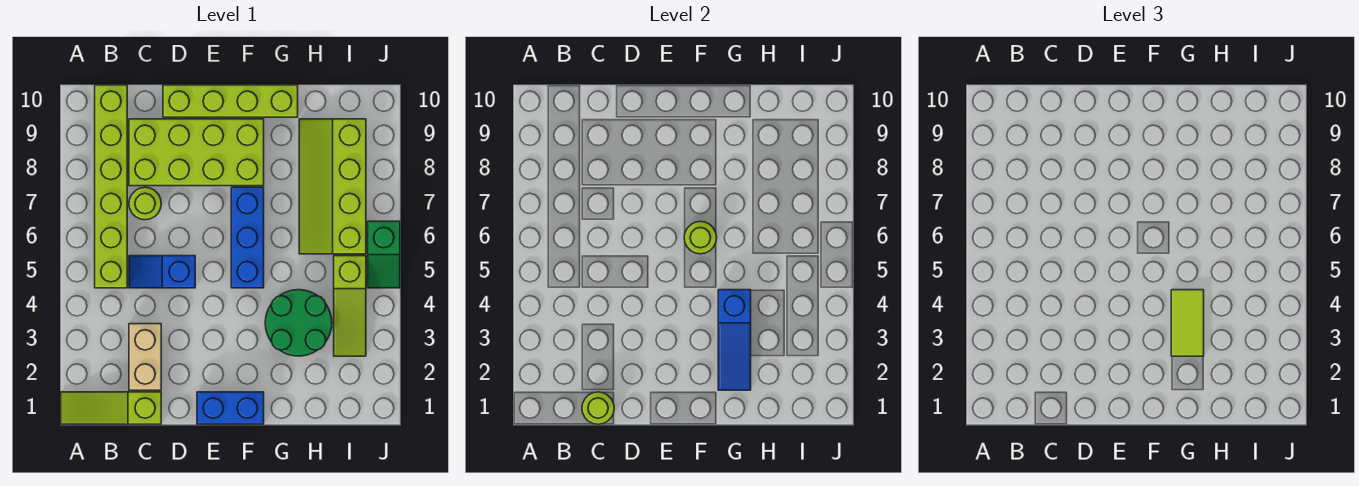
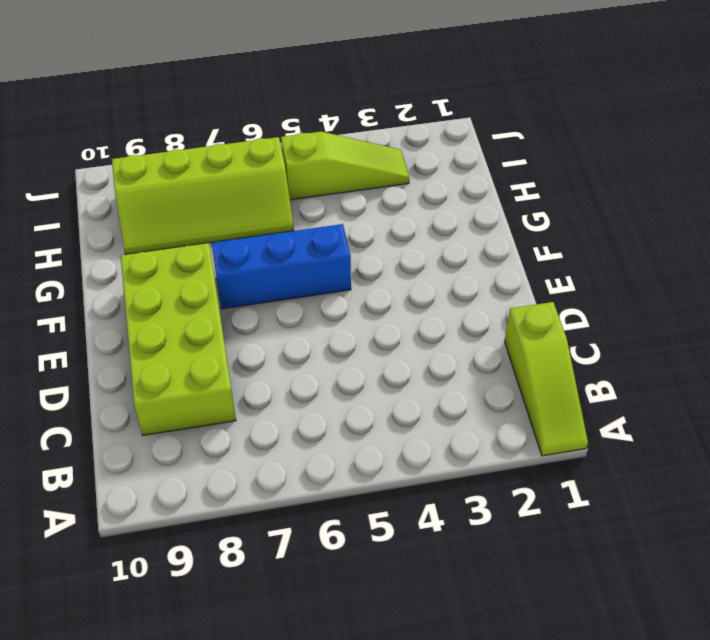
none -> lime brick B5:B10 level 1
none -> tan brick C2:C3 level 1
none -> blue slope C5:D5 level 1 top D

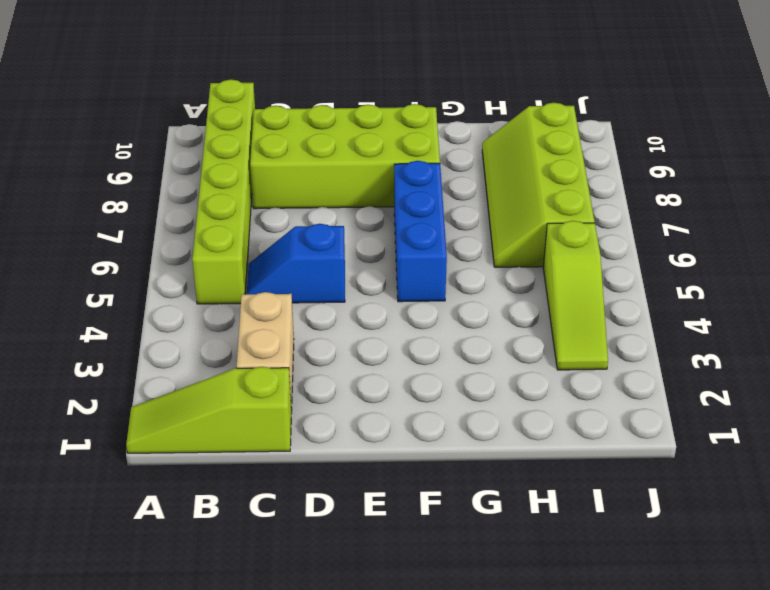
none -> lime round brick C7 level 1
none -> lime brick D10:G10 level 1
none -> blue brick E1:F1 level 1

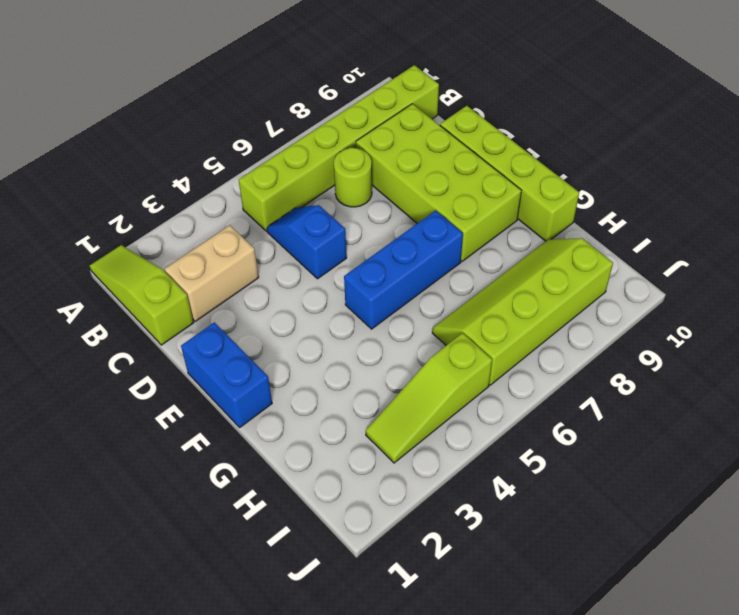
none -> green round brick G3:H4 level 1
none -> green slope J5:J6 level 1 top 6
none -> lime round brick C1 level 2

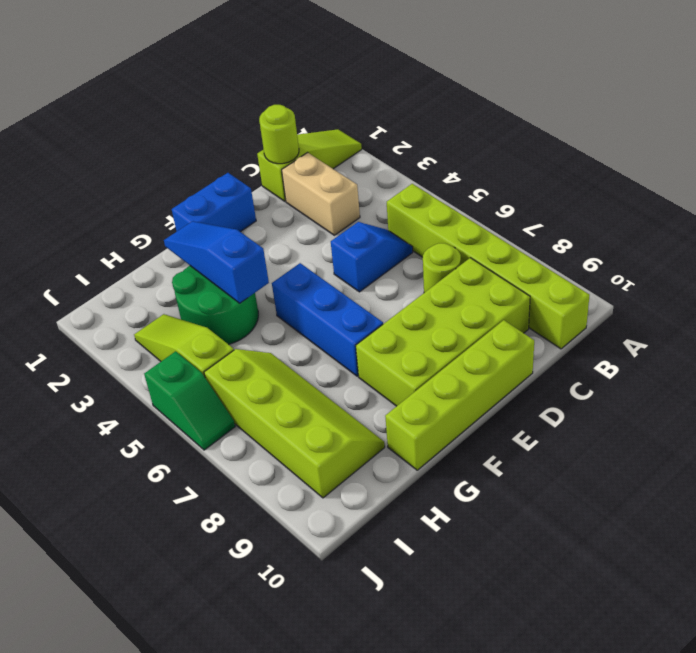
green slope J5:J6 level 1 top 5 -> green slope J5:J6 level 1 top 6
none -> lime round brick F6 level 2
none -> lime tile G3:G4 level 3

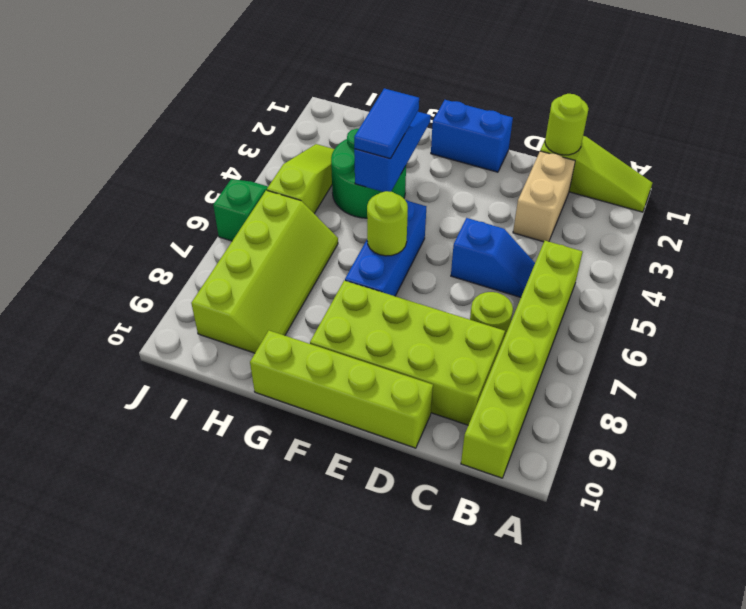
blue tile G3:G4 level 3 -> lime tile G3:G4 level 3

